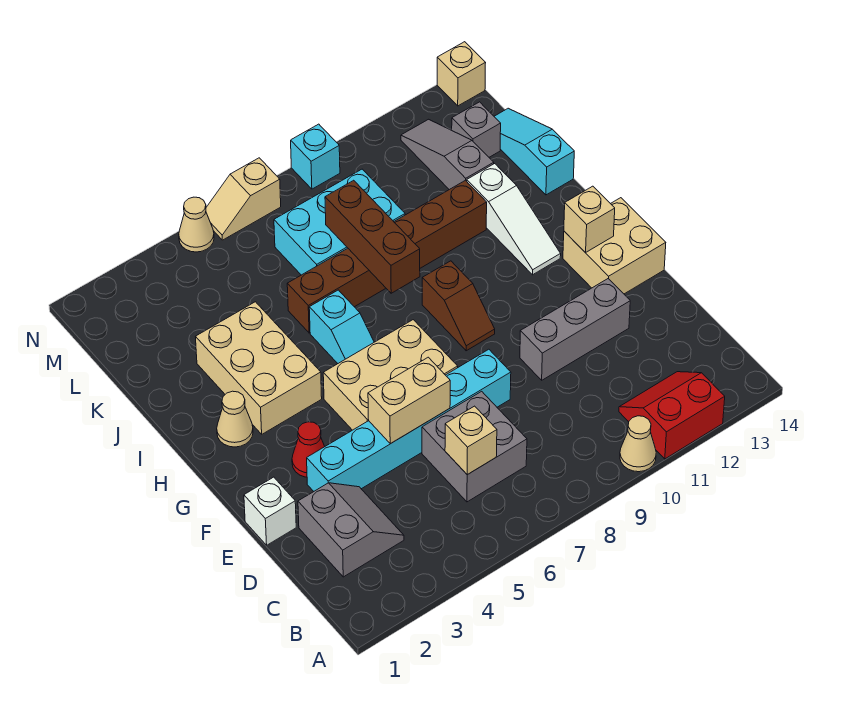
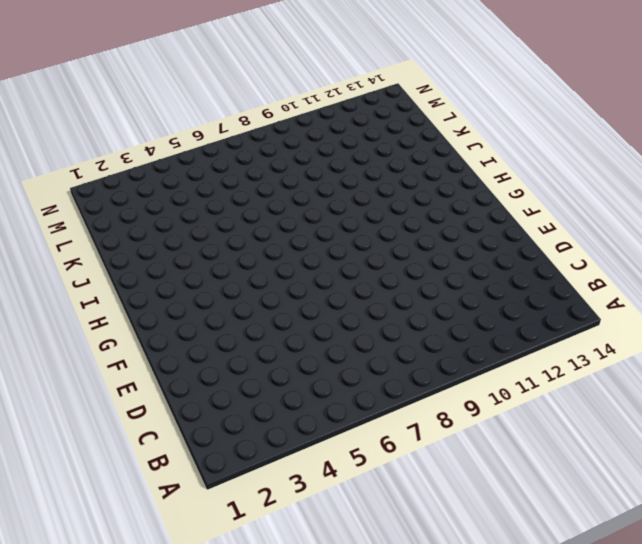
none -> tan cone A10 level 1
none -> red slope A11:B12 level 1 top A
none -> grey slope C2:D3 level 1 top 2

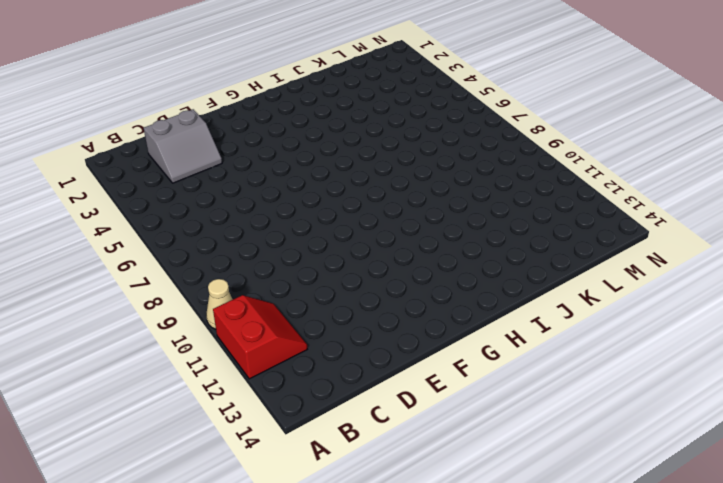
none -> grey brick C6:D7 level 1
none -> white brick E1 level 1
none -> cyan brick E3:E8 level 1

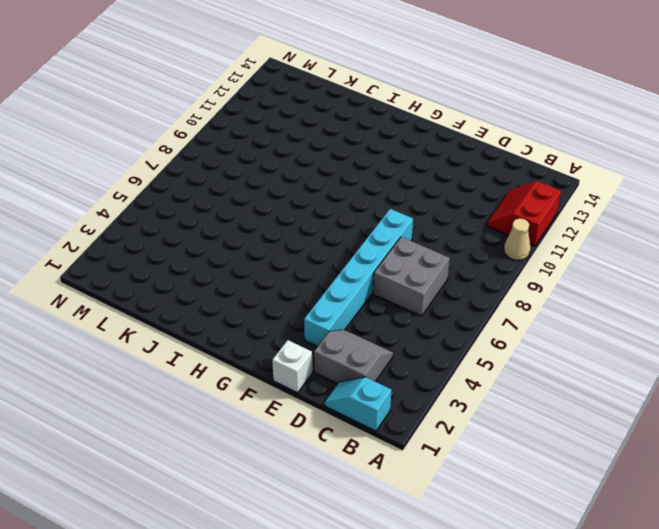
cyan slope B1:C1 level 1 top B -> cyan slope H6:I6 level 1 top I
none -> grey brick E10:E12 level 1
none -> red cone F3 level 1
none -> tan brick F5:G7 level 1

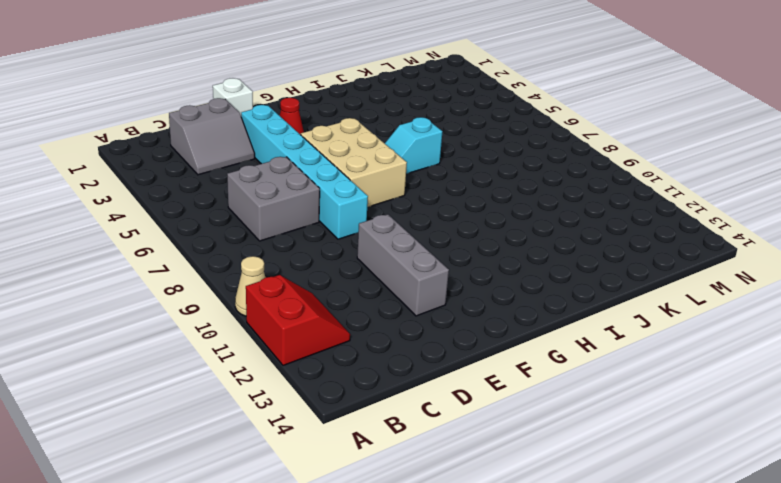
none -> tan brick F13:G14 level 1
none -> brown slope G9:H9 level 1 top H
none -> tan cone H2 level 1

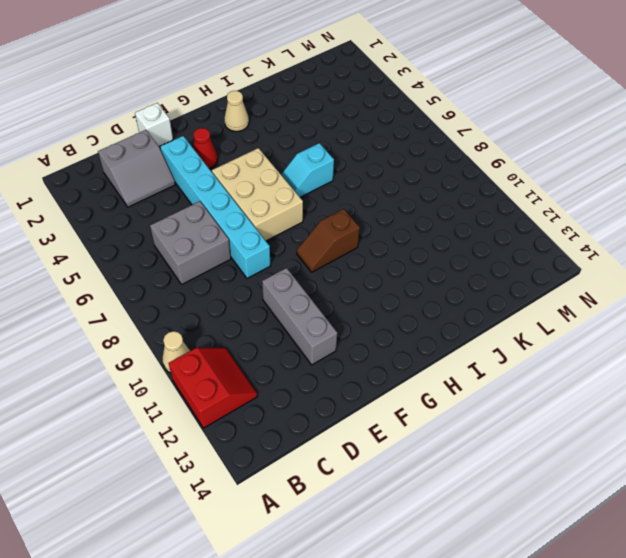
none -> tan brick F13:G14 level 1
none -> tan brick H3:J4 level 1
none -> white slope H12:J12 level 1 top J

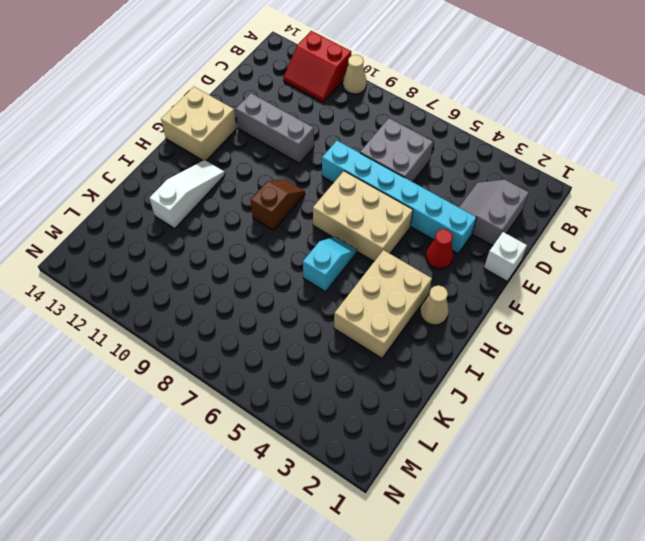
none -> brown brick J6:J11 level 1
none -> cyan slope J14:L14 level 1 top J
none -> cyan brick K7:L9 level 1

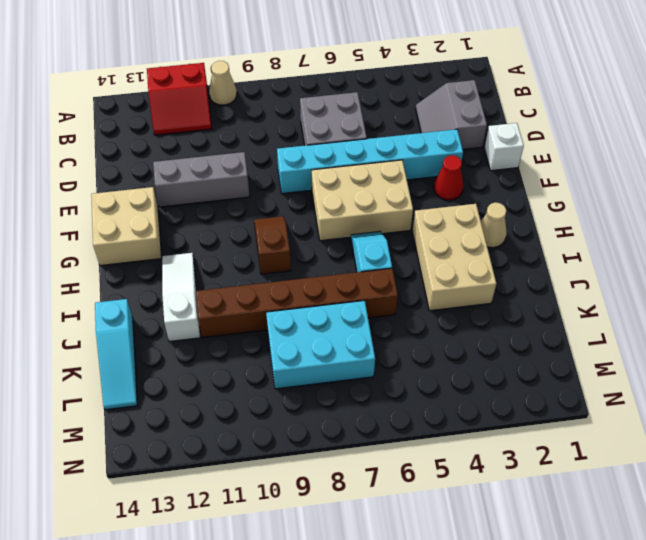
none -> grey slope K12:M12 level 1 top K
none -> grey brick L13 level 1
none -> tan cone N5 level 1

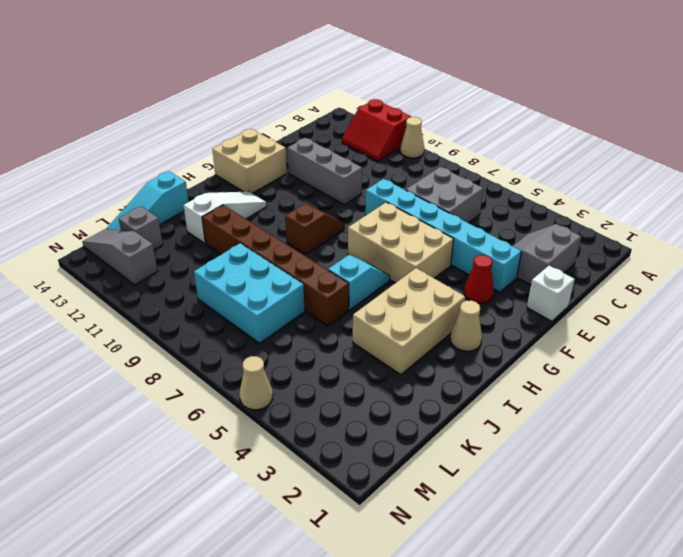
grey slope M12:M14 level 1 top 12 -> grey slope K12:M12 level 1 top K
none -> tan slope N6:N7 level 1 top 7
none -> cyan brick N9 level 1
none -> tan brick N14 level 1

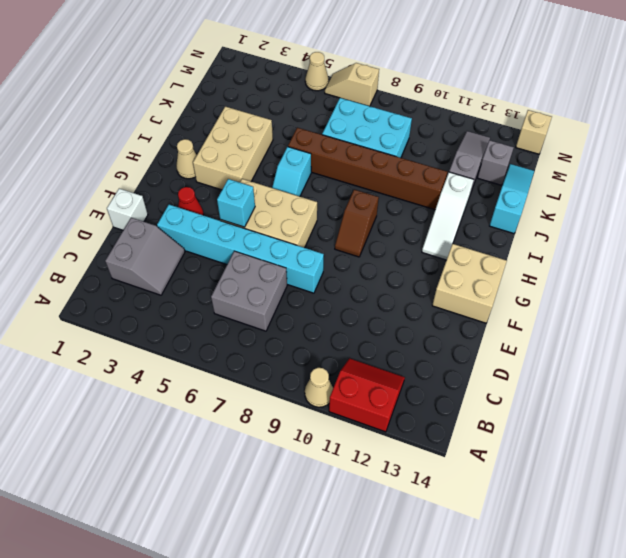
cyan brick F5 level 2 -> cyan brick N9 level 1
none -> grey brick E10:E12 level 1
none -> tan brick C6 level 2
none -> tan brick E5:E6 level 2

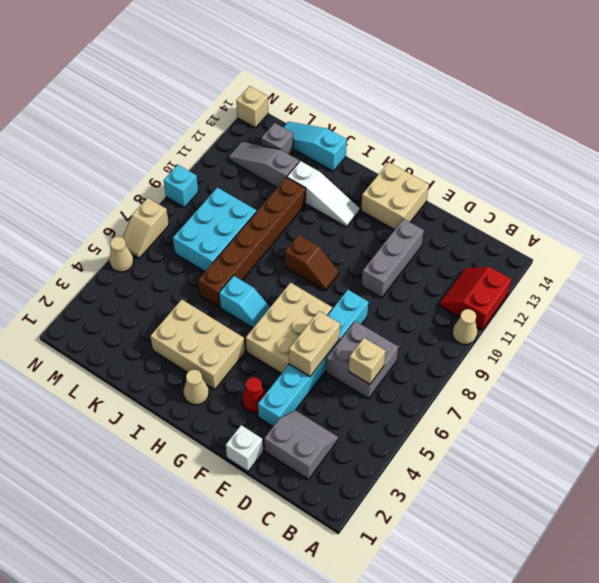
none -> tan brick G13 level 2
none -> brown brick I8:K8 level 2

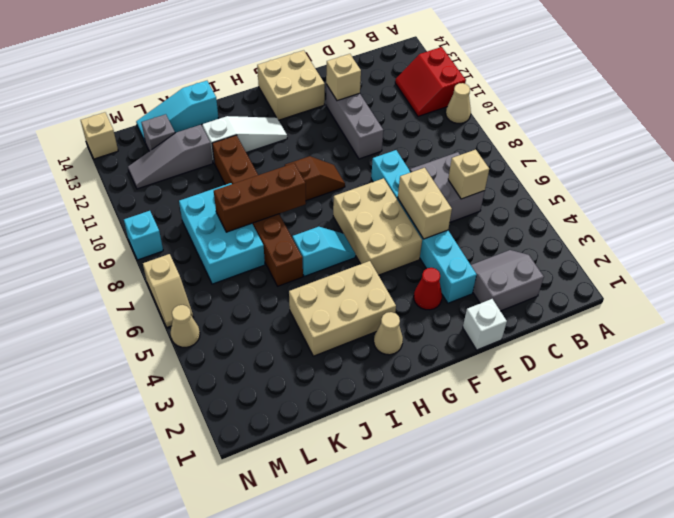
tan brick E12 level 2 -> tan brick G13 level 2

